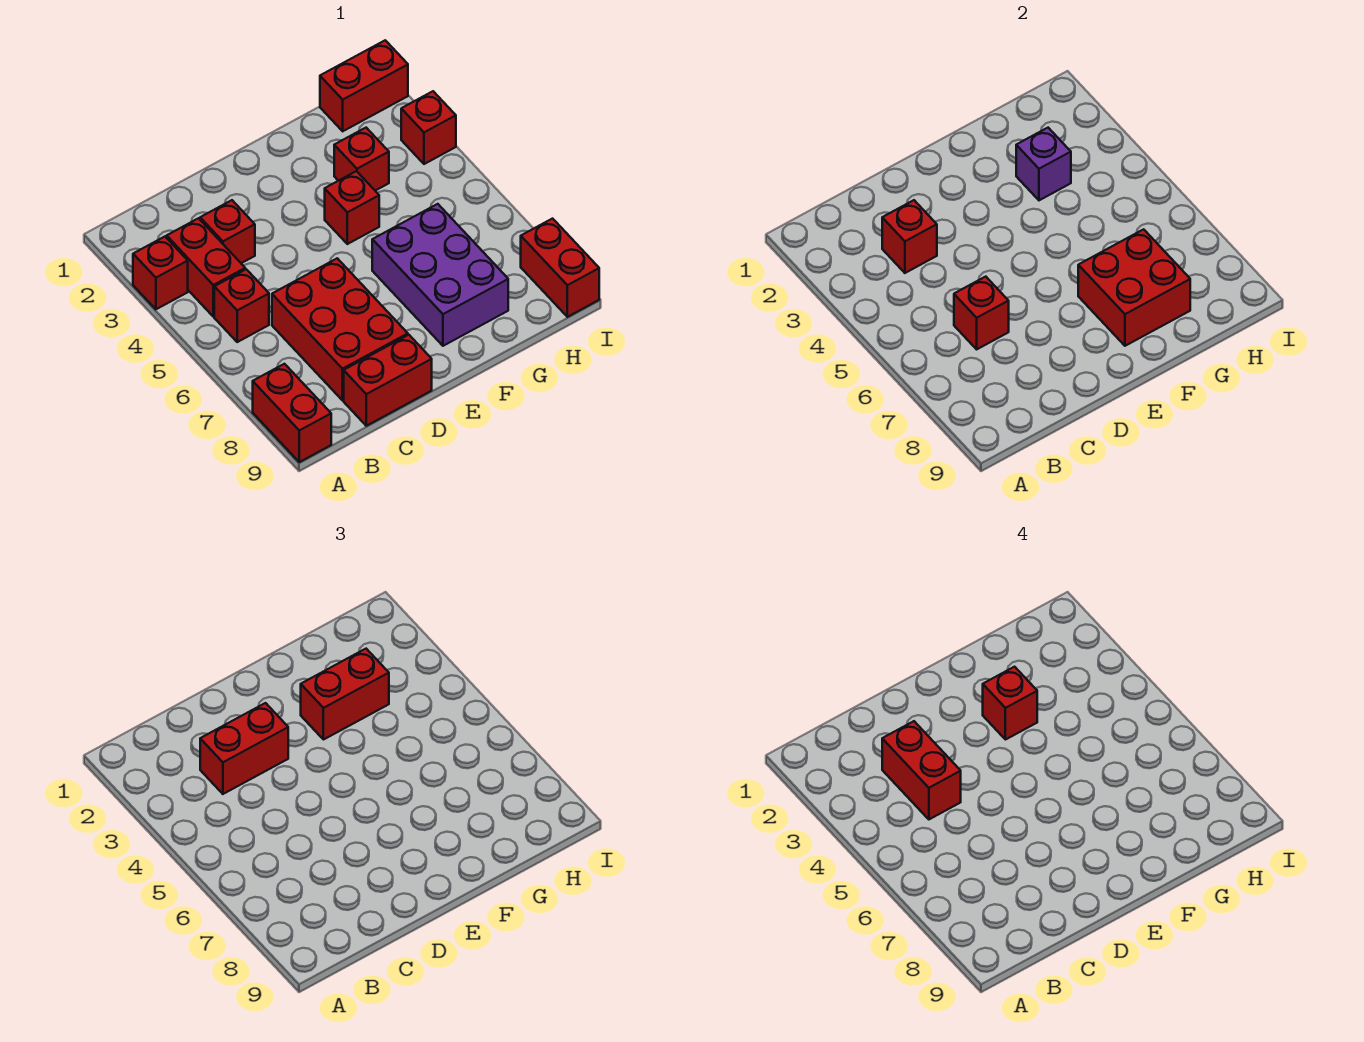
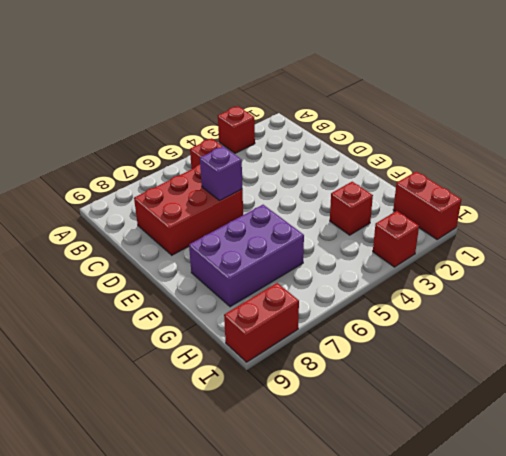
purple brick D6 level 2 -> purple brick G3 level 2
none -> red brick A8:A9 level 1
none -> red brick B3:B4 level 1
none -> red brick C3 level 1

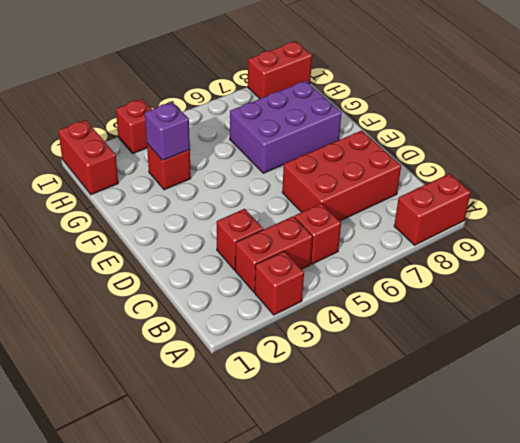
none -> red brick C9:D9 level 1
none -> red brick F4 level 1
none -> red brick C3 level 2

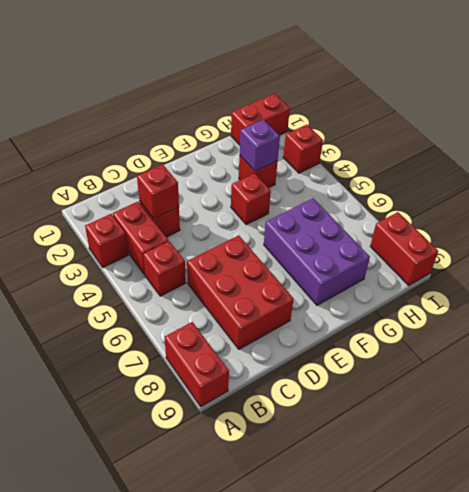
none -> red brick C9:D9 level 1
none -> red brick C6 level 2
none -> red brick F7:G8 level 2

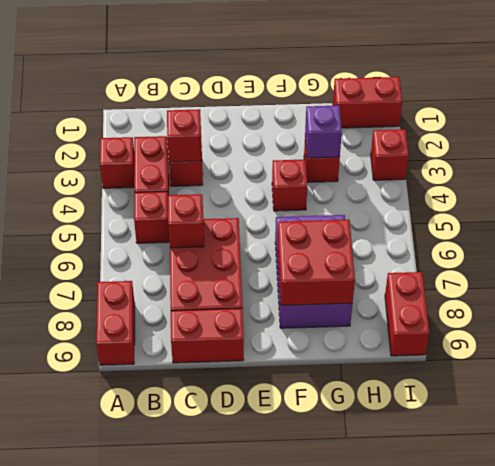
none -> red brick C3:D3 level 3
none -> red brick F3:G3 level 3
none -> red brick C3:C4 level 4

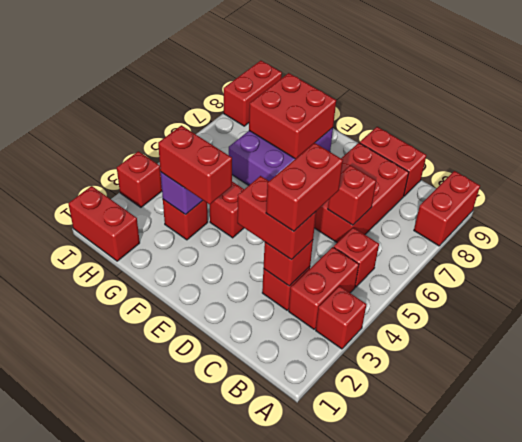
none -> red brick F3 level 4

